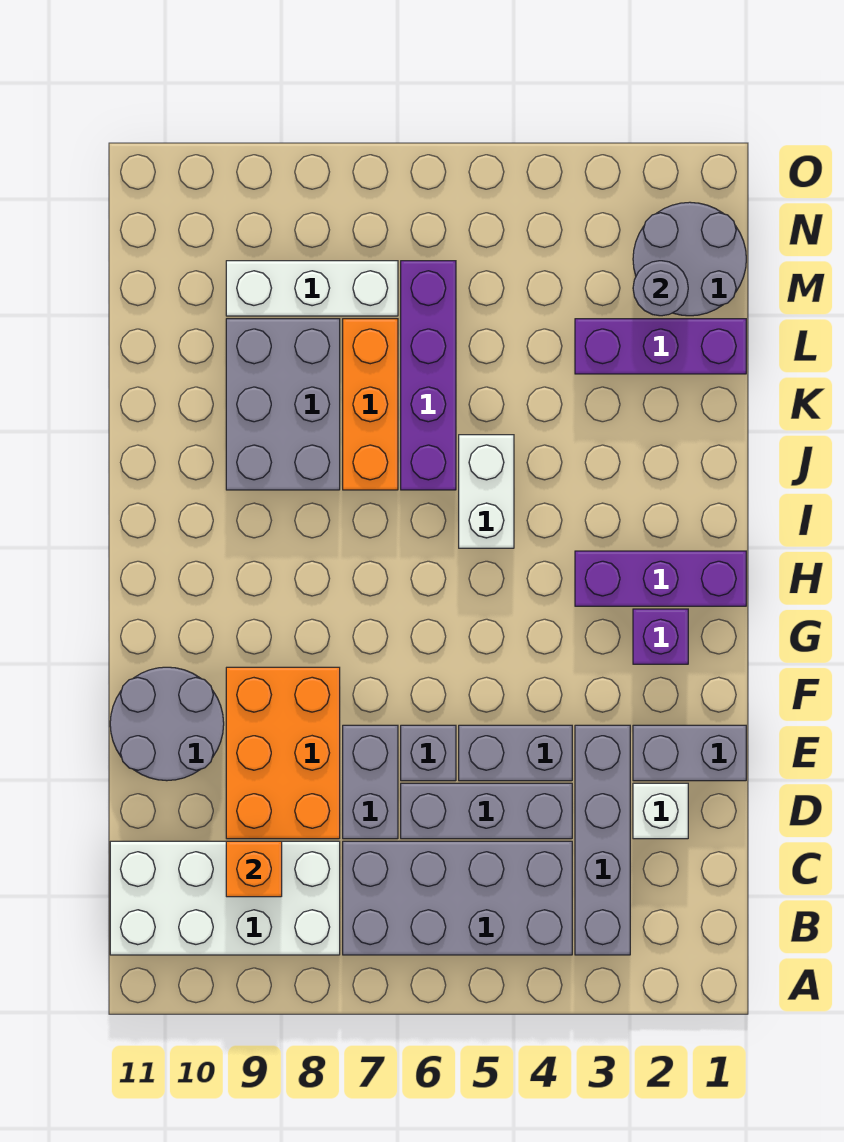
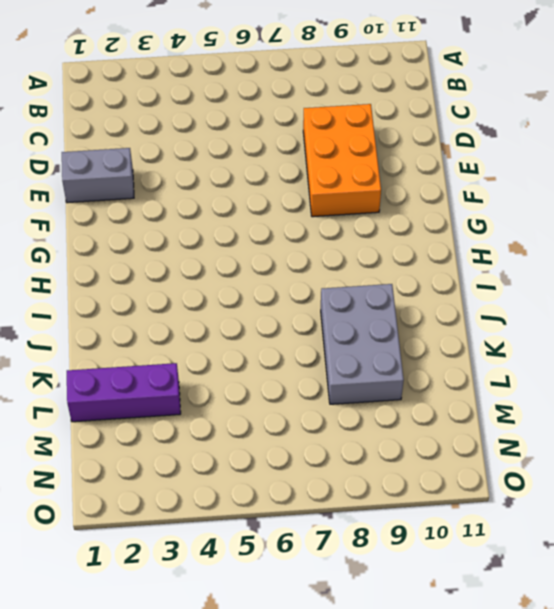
none -> grey brick B3:E3 level 1
none -> grey brick B4:C7 level 1
none -> white brick B8:C11 level 1

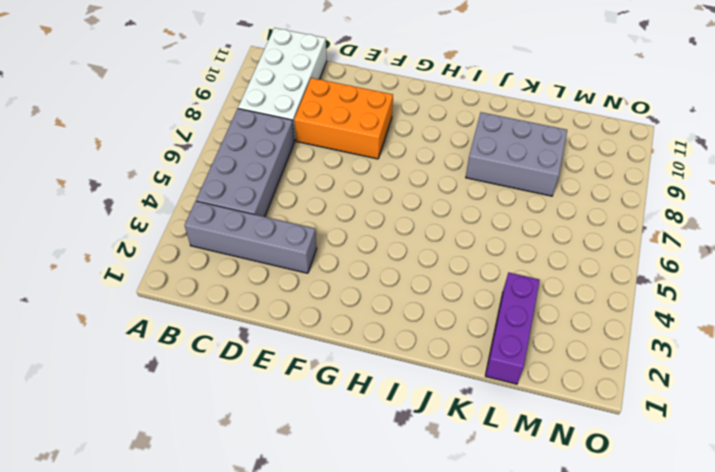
none -> white brick D2 level 1
none -> grey brick D4:D6 level 1
none -> grey brick D7:E7 level 1

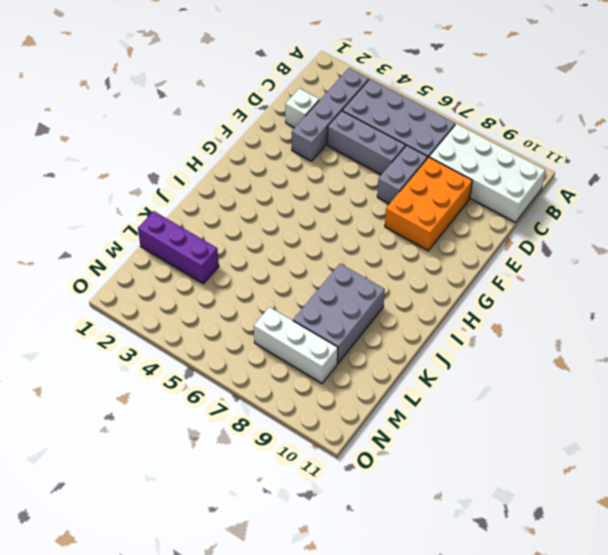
none -> grey brick E1:E2 level 1
none -> grey brick E4:E5 level 1
none -> grey brick E6 level 1

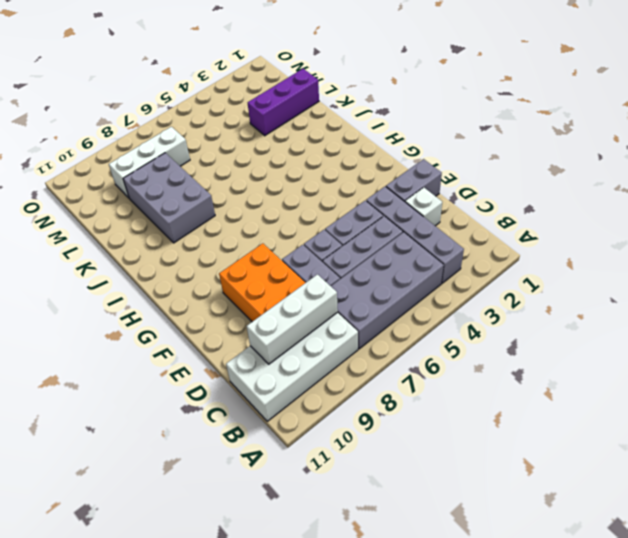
white brick C8:C10 level 2 -> orange brick C9 level 2
none -> grey round brick E10:F11 level 1
none -> purple brick G2 level 1
none -> purple brick H1:H3 level 1

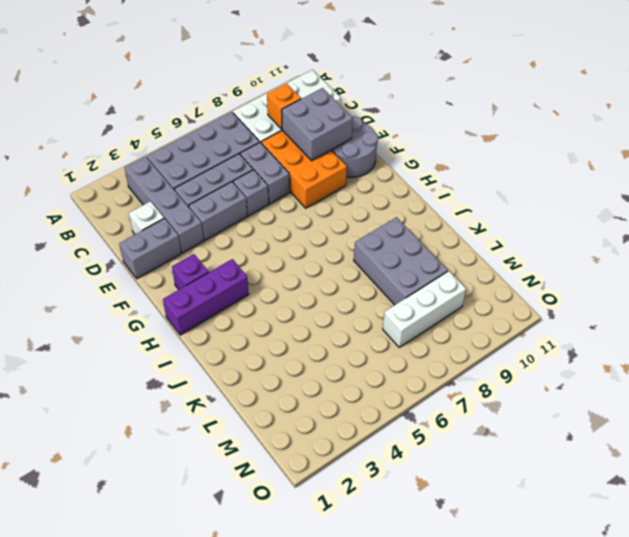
grey brick D9:E10 level 2 -> none
none -> white brick I5:J5 level 1
none -> purple brick J6:M6 level 1
none -> orange brick J7:L7 level 1

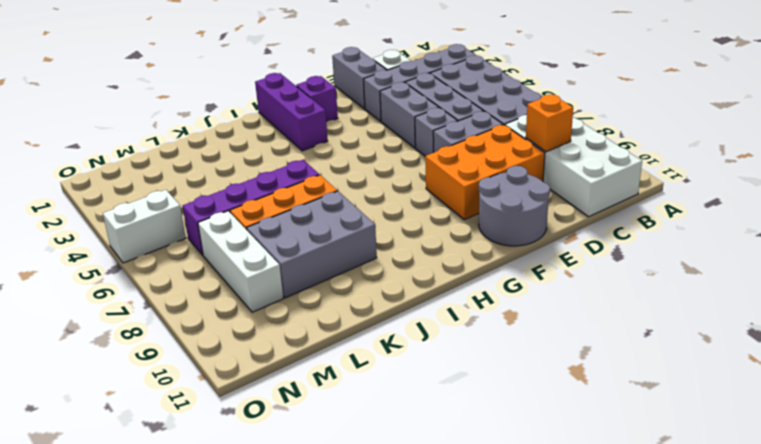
white brick N5:O5 level 1 -> white brick I5:J5 level 1
none -> purple brick L1:L3 level 1
none -> grey round brick M1:N2 level 1
none -> grey round brick M2 level 2

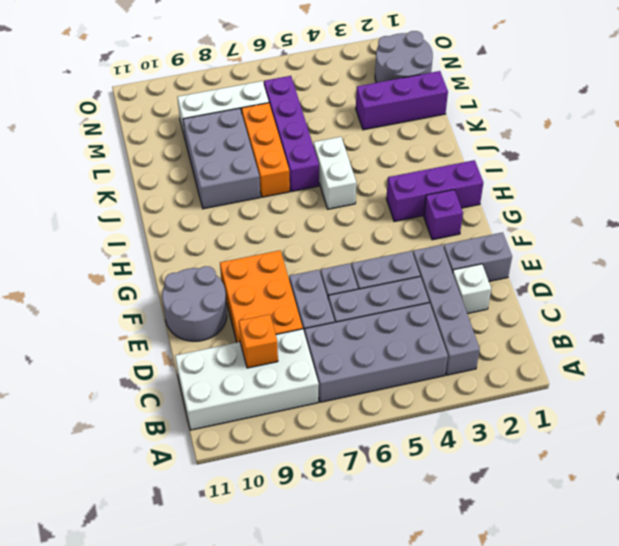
none -> grey round brick M2 level 2

